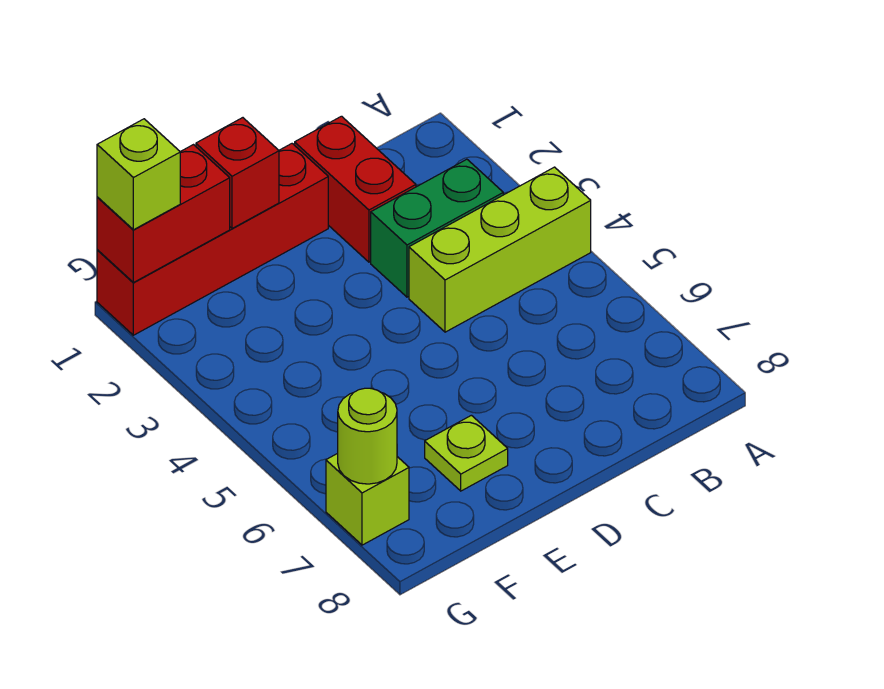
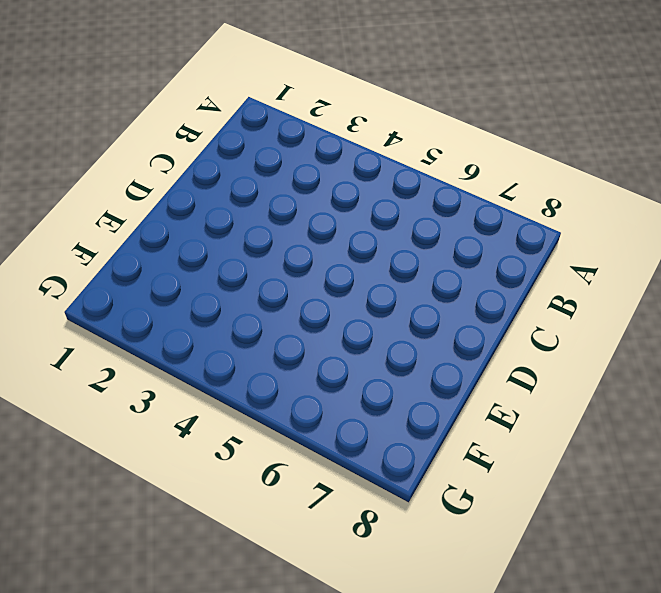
none -> lime brick A4:C4 level 1
none -> green brick B3:C3 level 1

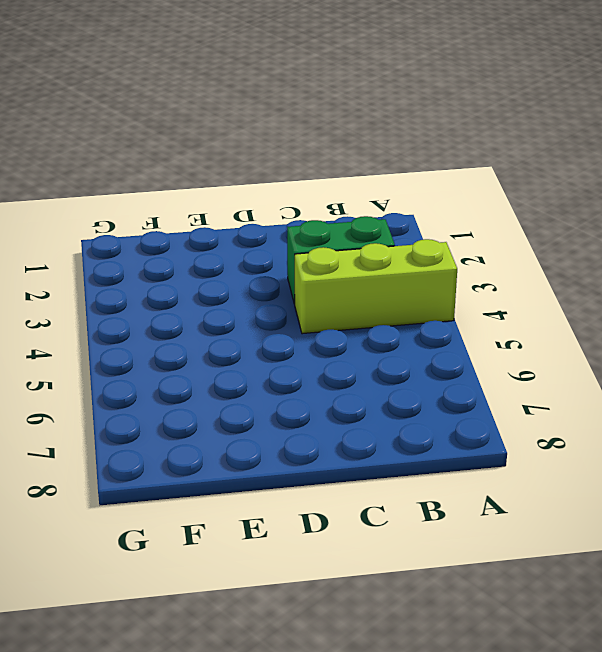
none -> red brick C1:C2 level 1
none -> red brick D1:G1 level 1

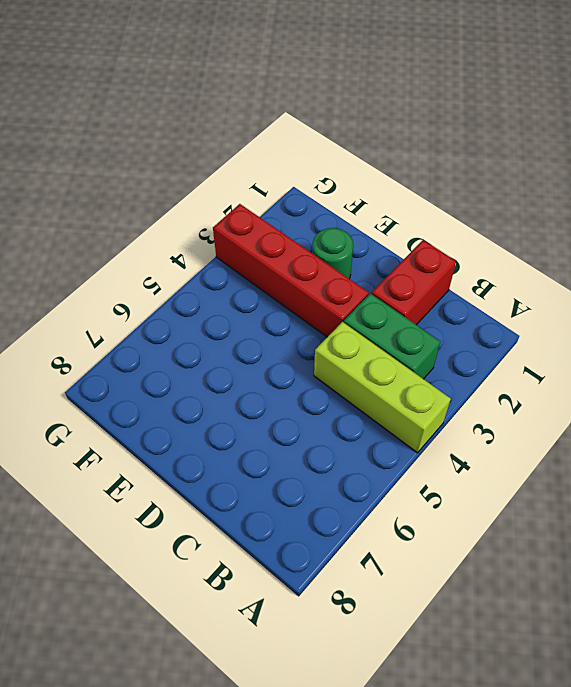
red brick D3:G3 level 1 -> red brick D1:G1 level 1
green round brick E2 level 1 -> none
none -> lime plate E7 level 1
none -> lime brick G7 level 1

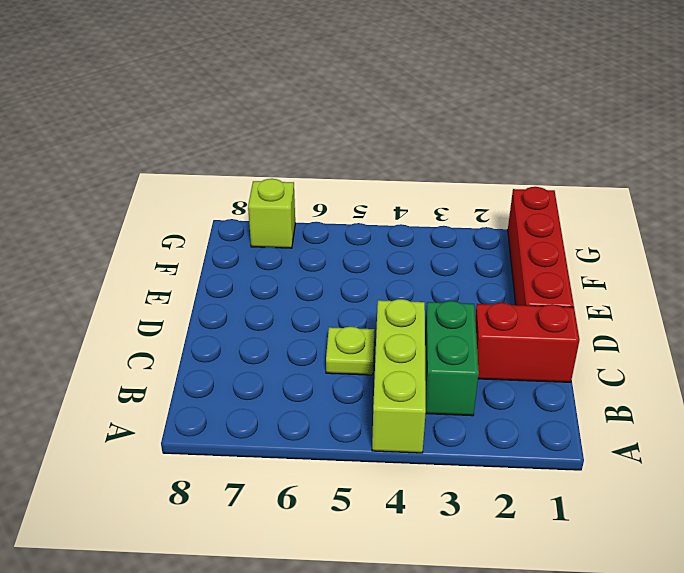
lime plate C5 level 1 -> lime plate E7 level 1
none -> red brick E1 level 2
none -> red brick F1:G1 level 2

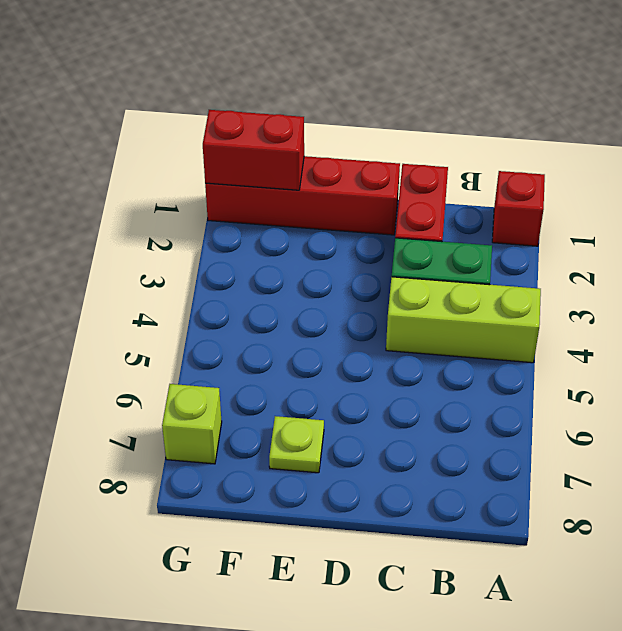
red brick A1 level 1 -> red brick E1 level 2
none -> lime round brick G7 level 2
none -> lime brick G1 level 3

